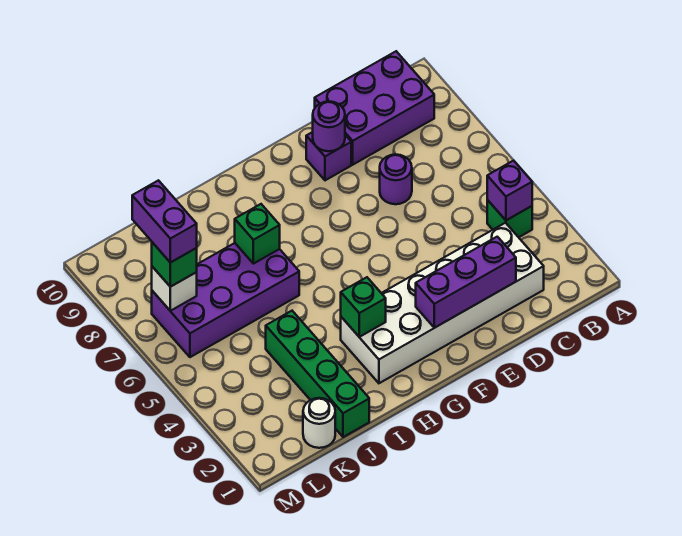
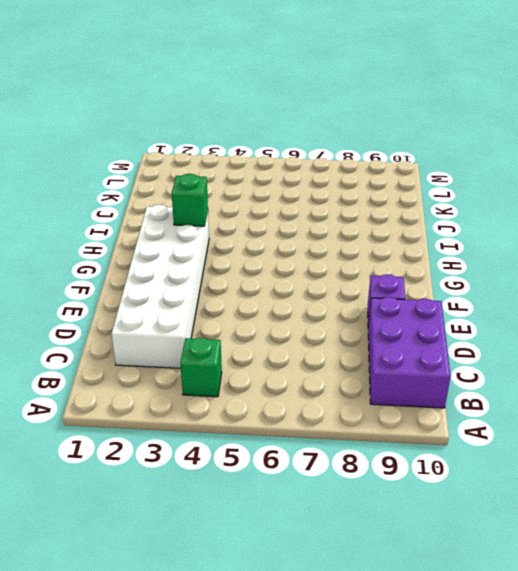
none -> purple round brick D7 level 1
none -> purple brick I6:L7 level 1
none -> green brick J1:J4 level 1

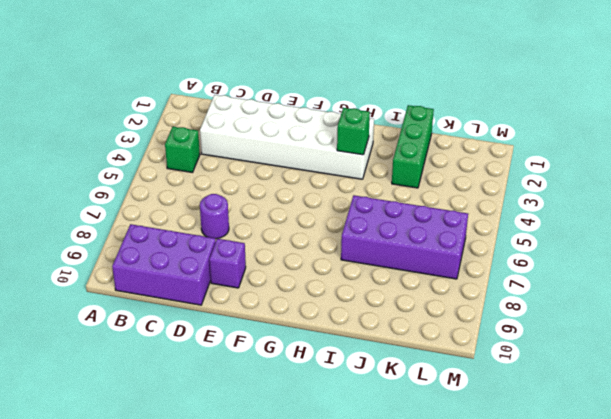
green brick J1:J3 level 1 -> green brick J1:J4 level 1
none -> white round brick K1 level 1
none -> purple brick B4 level 2
none -> purple brick D2:F2 level 2

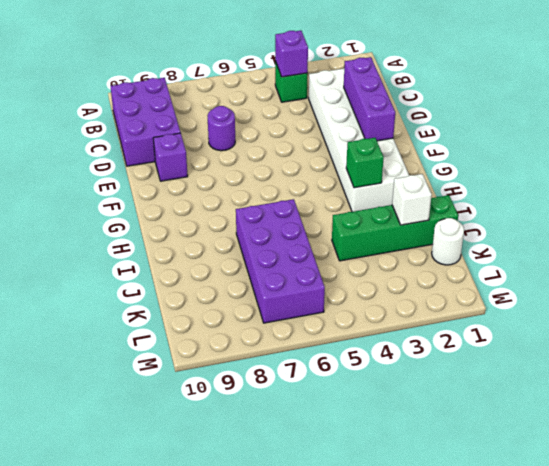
white brick J2 level 2 -> white brick L7 level 2
none -> purple round brick E9 level 2
none -> green brick I7 level 2
none -> green brick L7 level 3

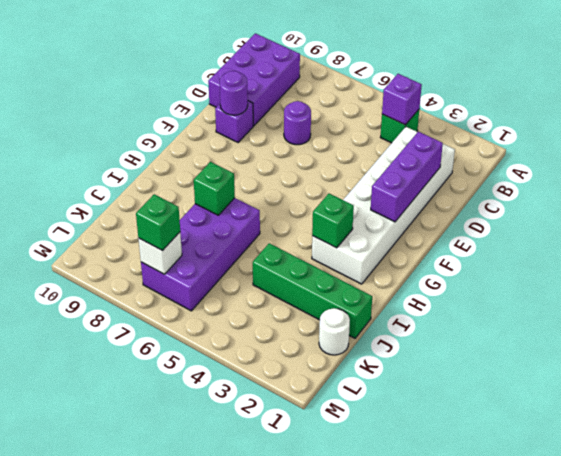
none -> purple brick L7:L8 level 4

